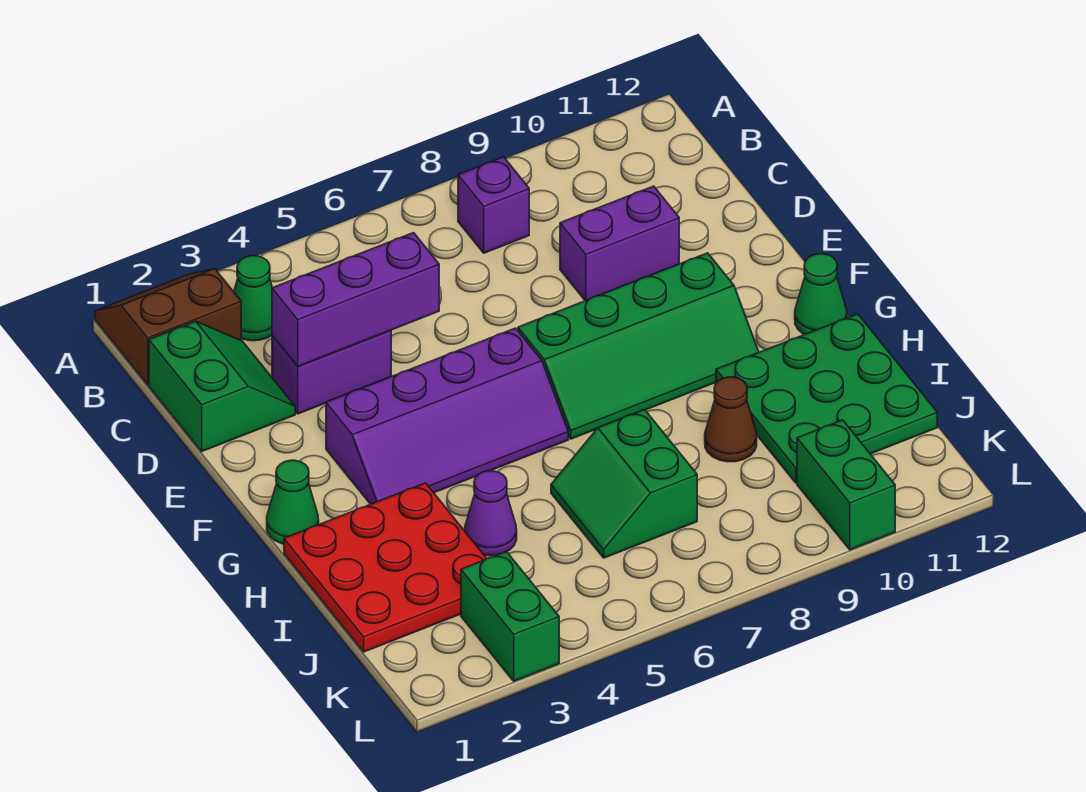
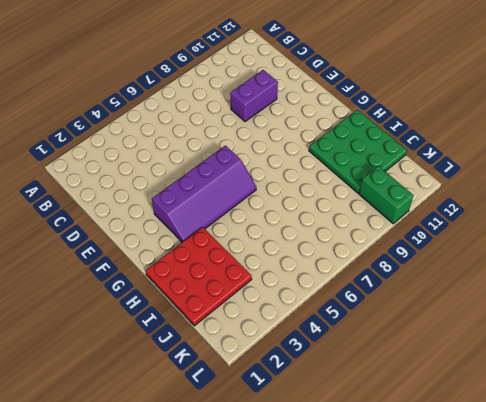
none -> brown slope A1:B2 level 1 top B
none -> green cone B3 level 1
none -> purple brick B8 level 1

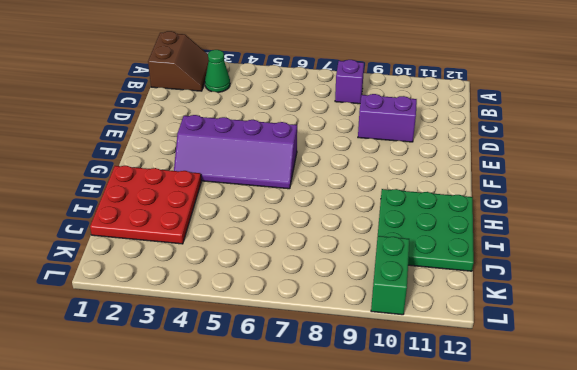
brown slope A1:B2 level 1 top 1 -> brown slope A1:B2 level 1 top B
none -> green slope C1:D2 level 1 top 1
none -> purple brick D3:D4 level 1
none -> green slope F7:G10 level 1 top F

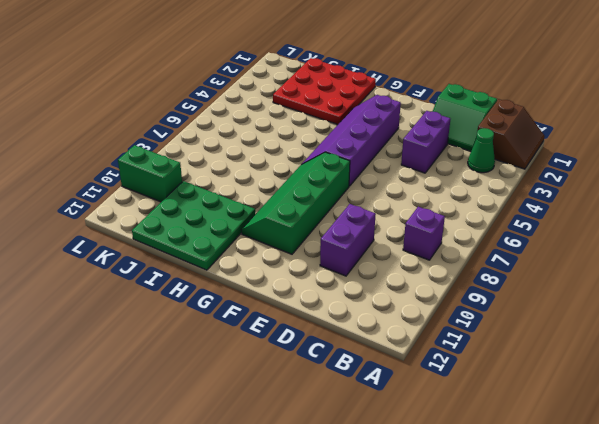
none -> green cone G1 level 1
none -> green cone G12 level 1
none -> purple cone I4 level 1

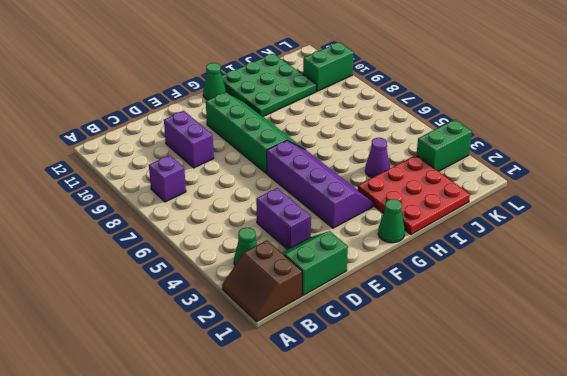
none -> green slope I6:J7 level 1 top 7
none -> brown cone I9 level 1
none -> purple brick D3:D5 level 2

